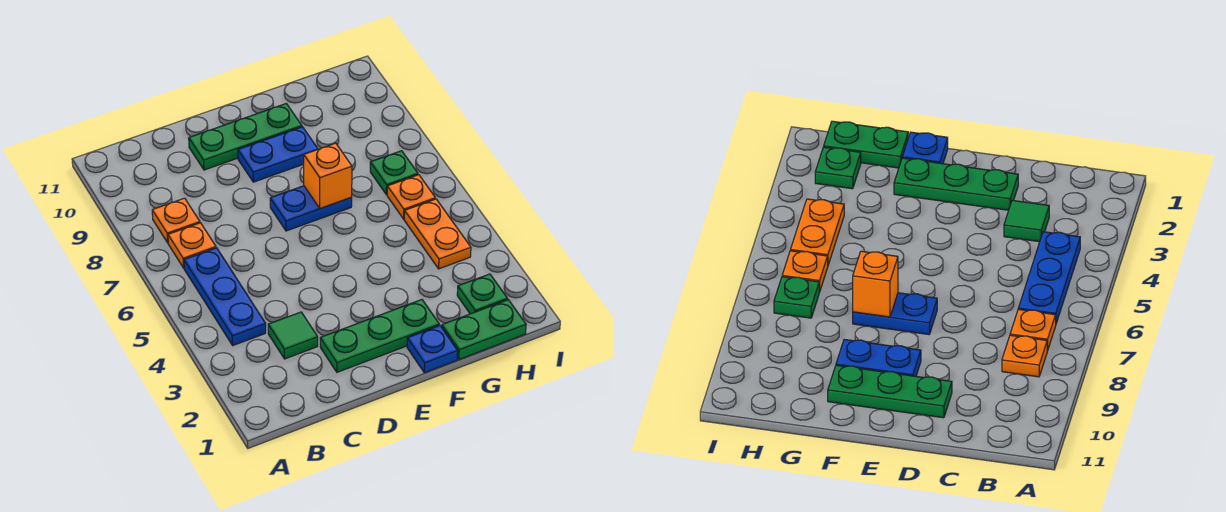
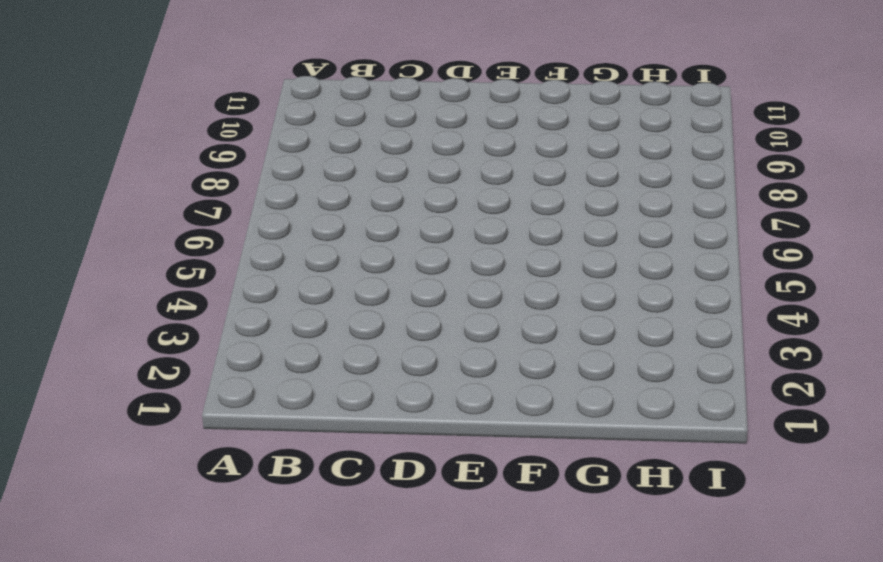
none -> blue plate B4:B6 level 1
none -> orange plate B7 level 1
none -> orange plate B8 level 1

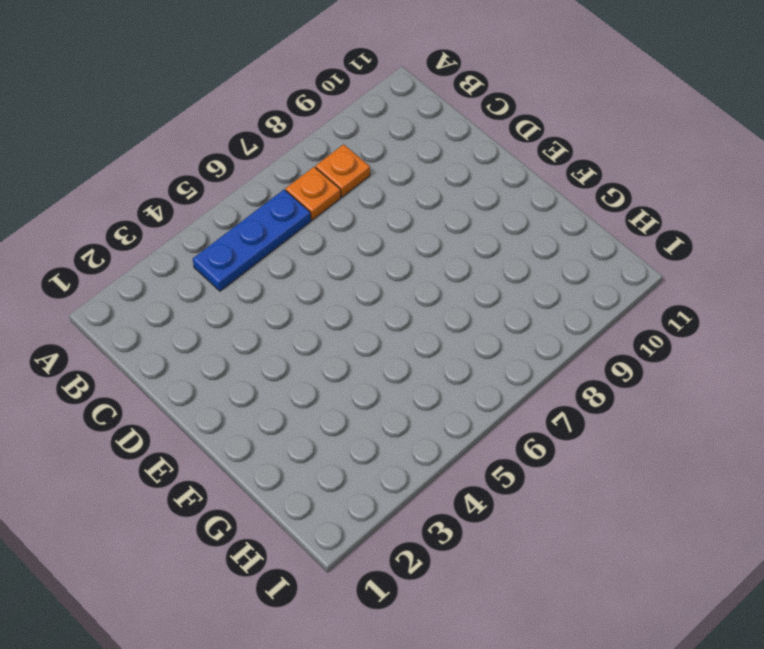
none -> green tile C3 level 1
none -> green plate D2:F2 level 1
none -> green plate D10:F10 level 1

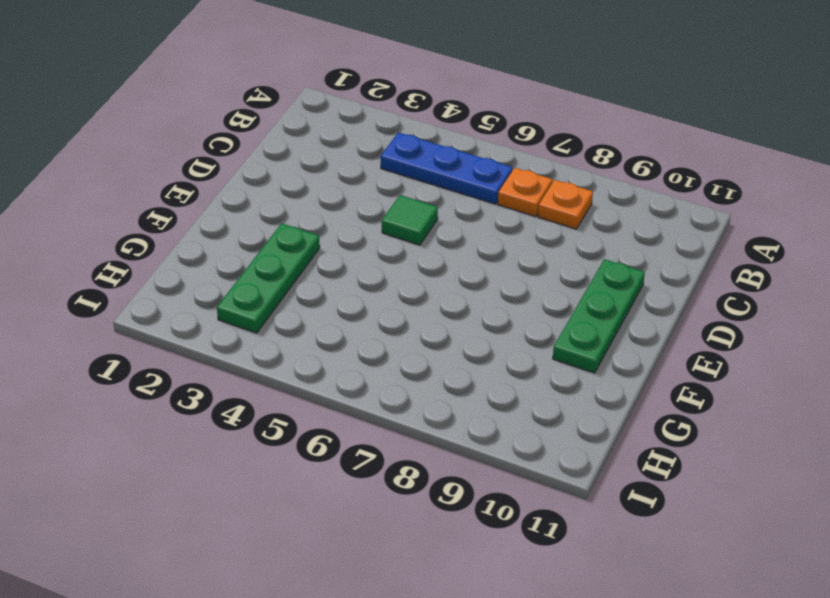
green tile D5 level 1 -> green tile C3 level 1
green plate F3:H3 level 1 -> green plate D2:F2 level 1
none -> blue plate E7:F7 level 1
none -> blue plate E9:F9 level 1
none -> blue plate F1 level 1

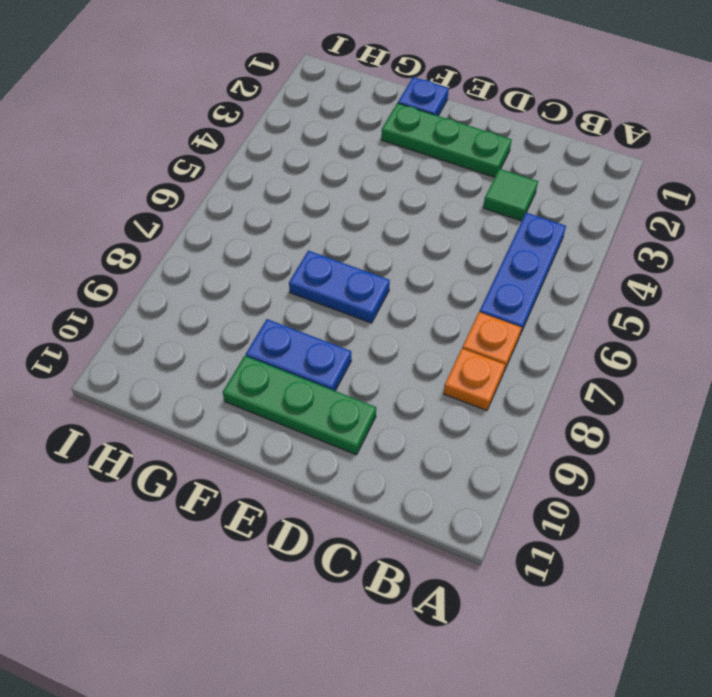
none -> green plate G1:H1 level 1
none -> green plate H2 level 1
none -> orange plate H4:H5 level 1

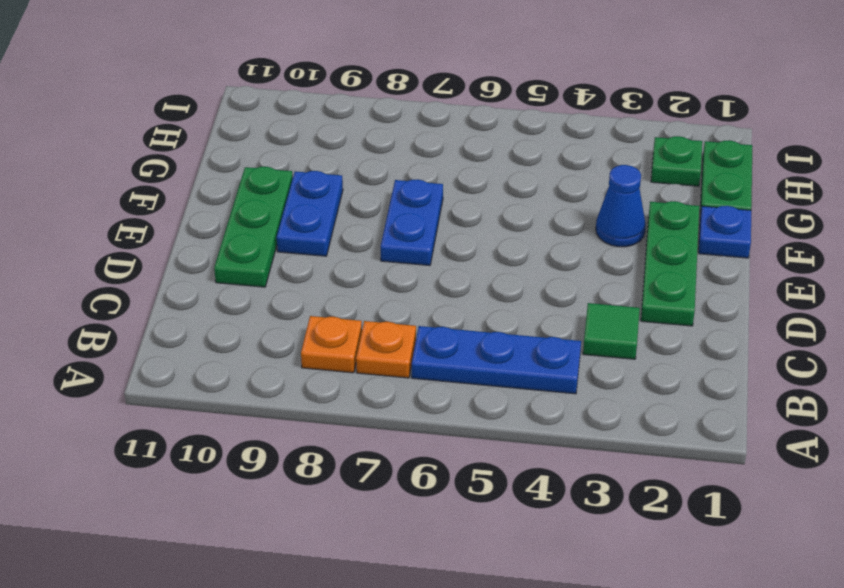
blue cone F3 level 1 -> none
none -> orange plate H4:H5 level 1
none -> orange plate H6 level 1
none -> green plate H7 level 1

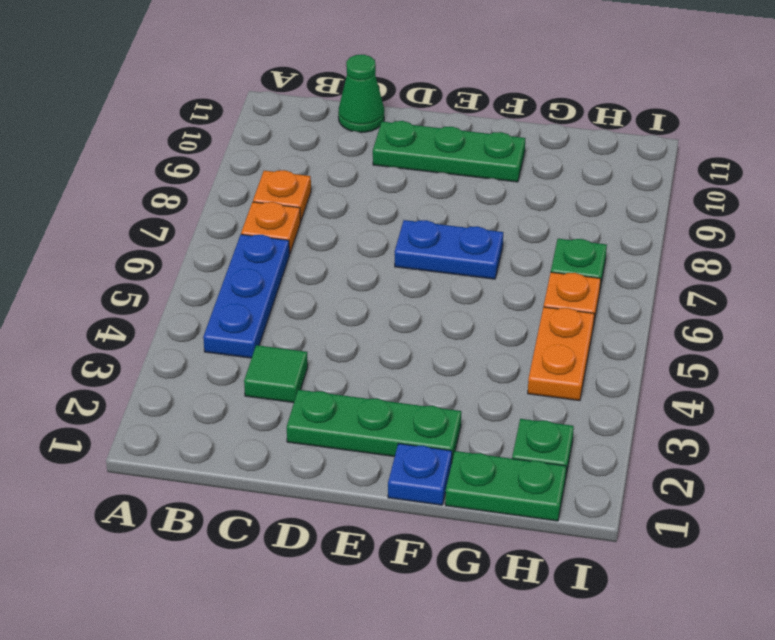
green cone C11 level 1 -> none
none -> blue plate E9:F9 level 1
none -> orange brick F7 level 2

